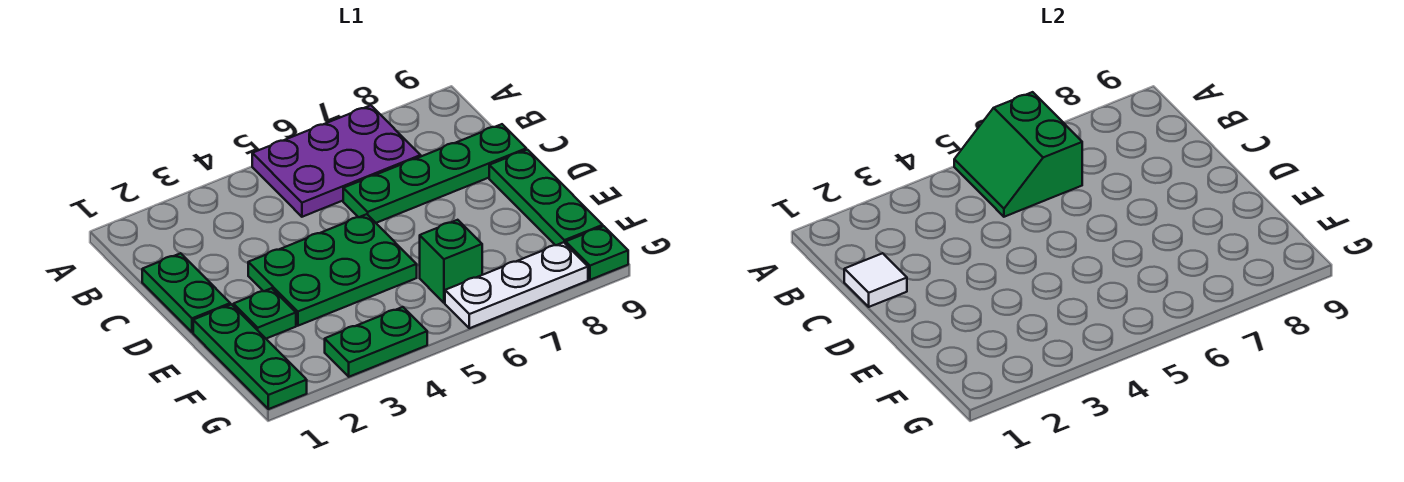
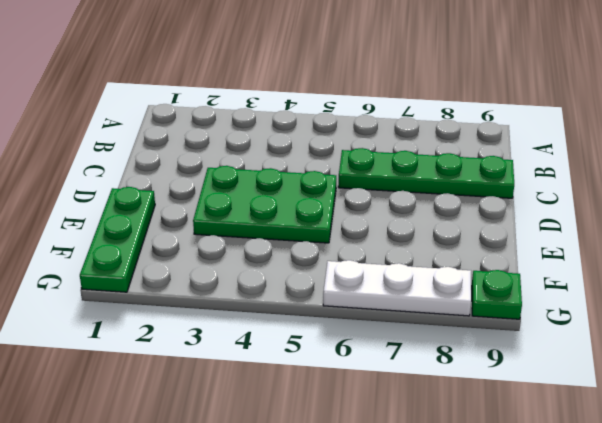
none -> purple plate A5:B7 level 1
none -> green plate C1:D1 level 1
none -> green plate D9:F9 level 1

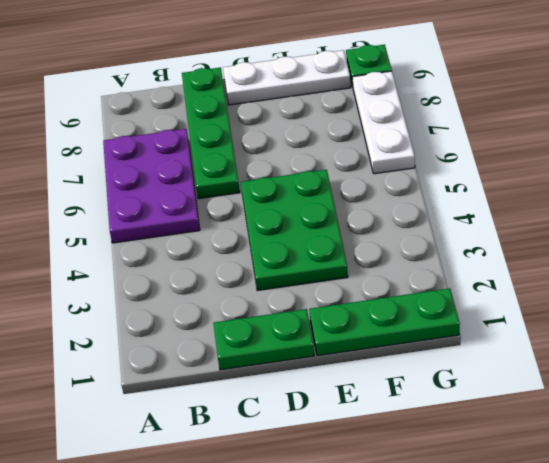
white plate D9:F9 level 1 -> green plate D9:F9 level 1
none -> green plate E2 level 1
none -> green brick F6 level 1
none -> green plate G3:G4 level 1

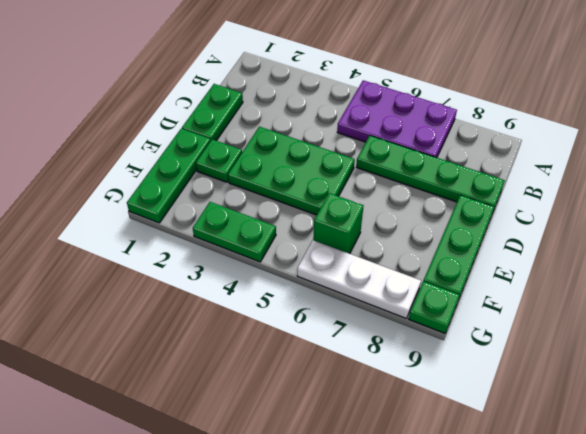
none -> green slope A5:B6 level 2 top 6
none -> white tile C1 level 2

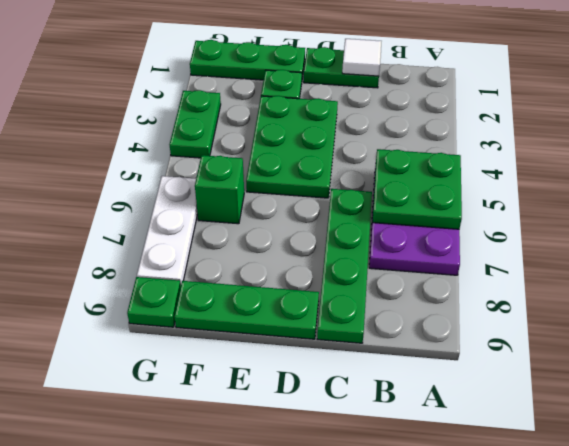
green plate A5:B6 level 2 -> green slope A5:B6 level 2 top 6

